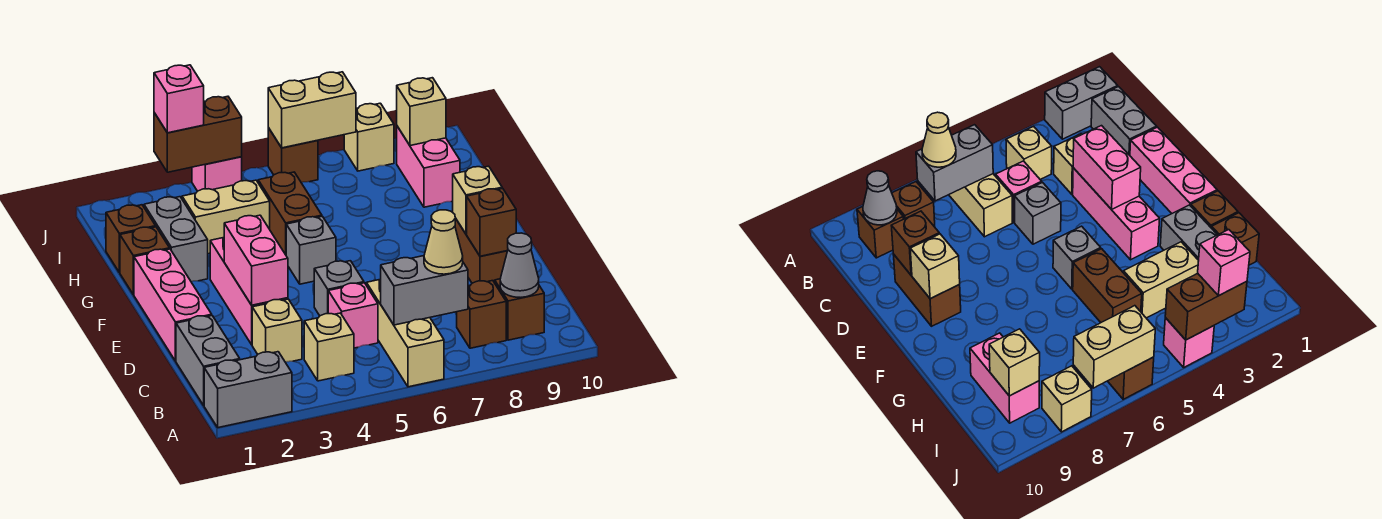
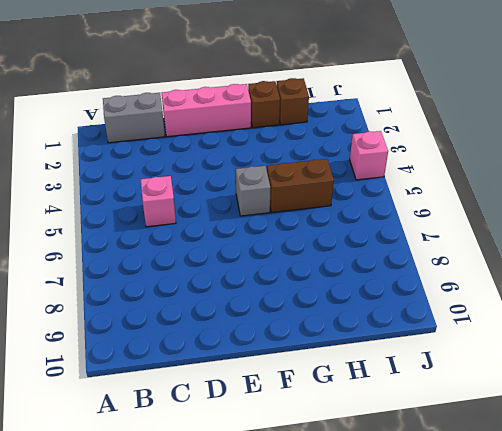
none -> grey brick A1:A2 level 1
none -> tan brick A6:C6 level 1
none -> tan brick B4 level 1
none -> brown brick B8 level 1

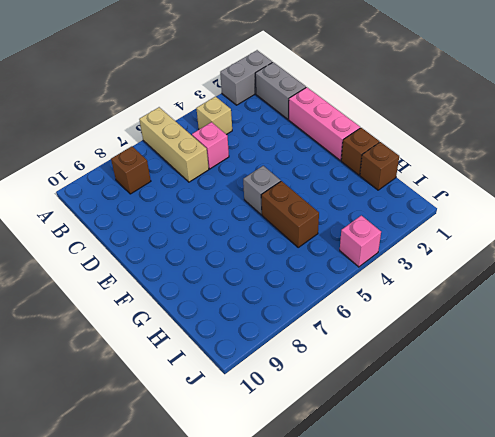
none -> brown brick B9 level 1
none -> tan brick C3 level 1
none -> pink brick D3:F3 level 1
none -> grey brick D5 level 1

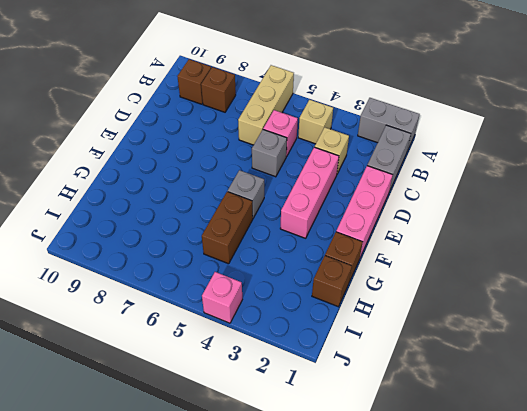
none -> brown brick D9:E9 level 1
none -> grey brick G2:H2 level 1
none -> tan brick H3:H4 level 1
none -> pink brick H9:I9 level 1

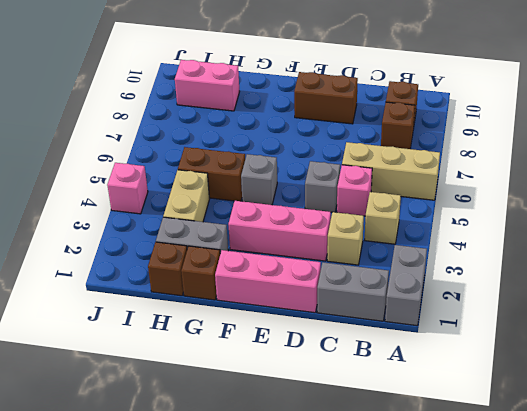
none -> brown brick J6 level 1
none -> tan brick J8 level 1
none -> grey brick B6:B7 level 2
none -> grey cone B9 level 2

